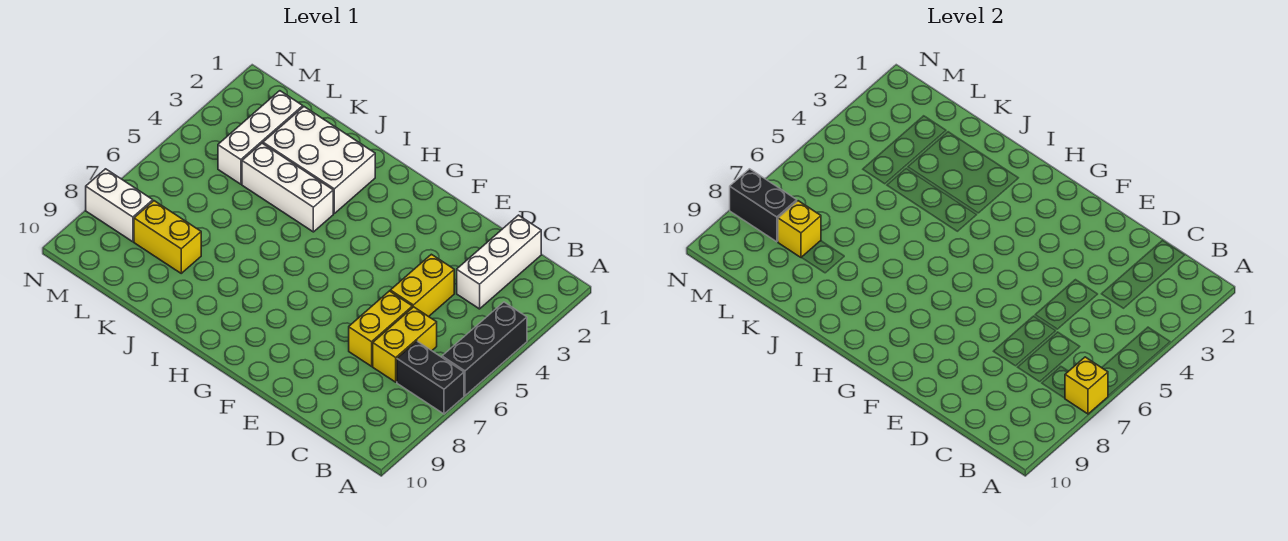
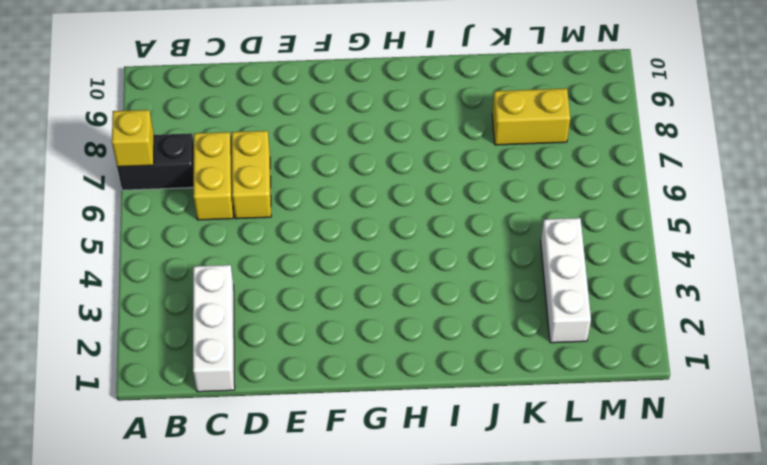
none -> black brick A4:A6 level 1
none -> yellow brick D4:D5 level 1
none -> white brick I2:K3 level 1

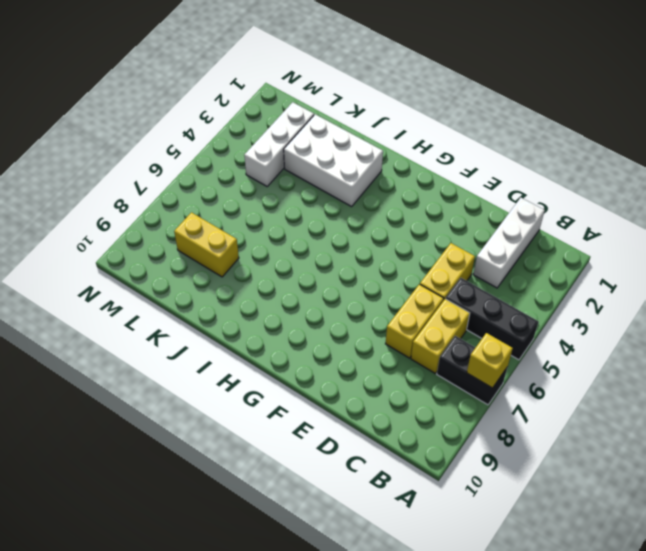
black brick A5:C5 level 1 -> black brick A4:A6 level 1
none -> white brick I4:K4 level 1
none -> white brick M8:N8 level 1
none -> yellow brick L8 level 2

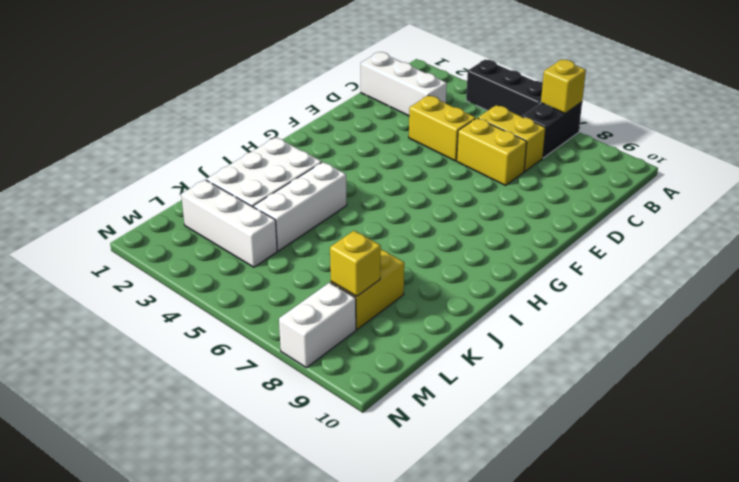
none -> black brick M8:N8 level 2

